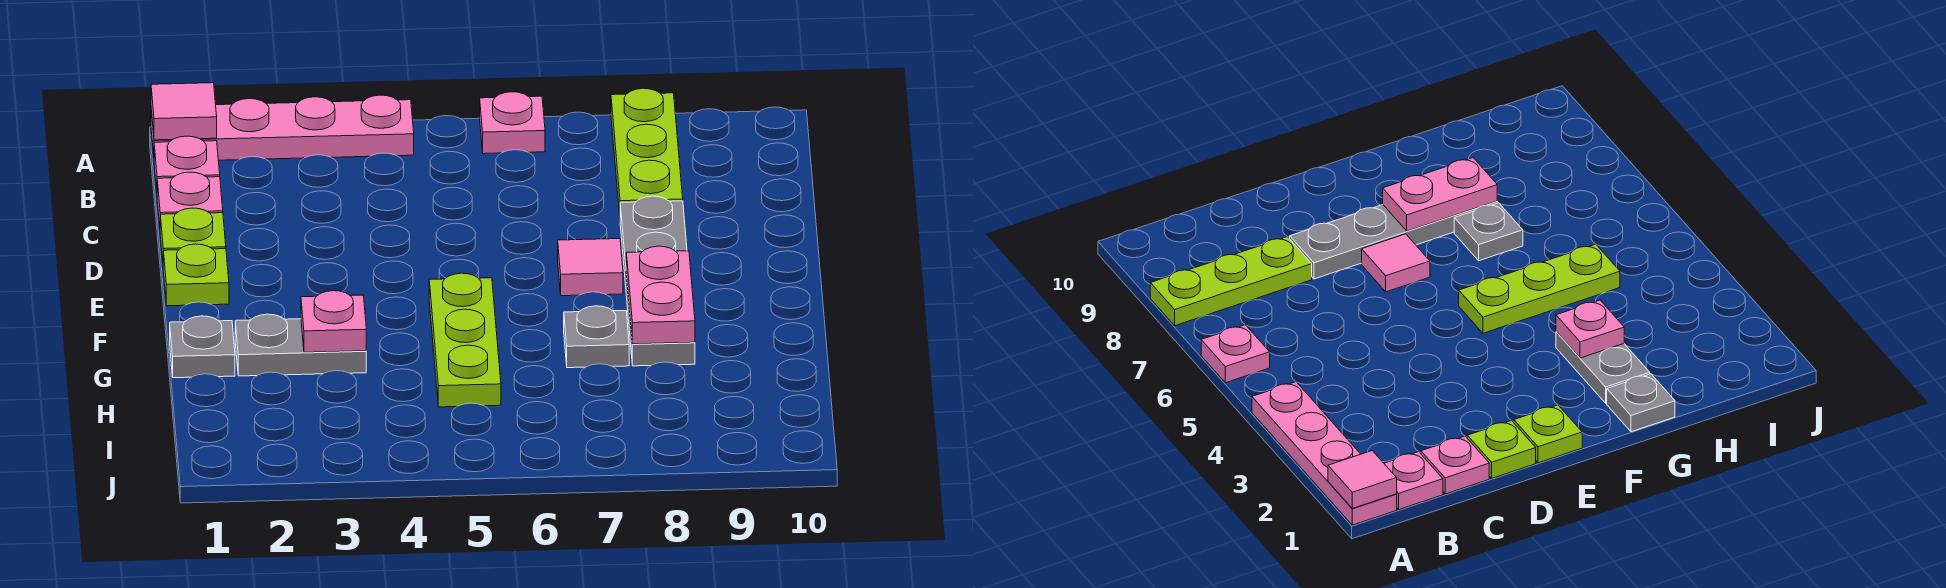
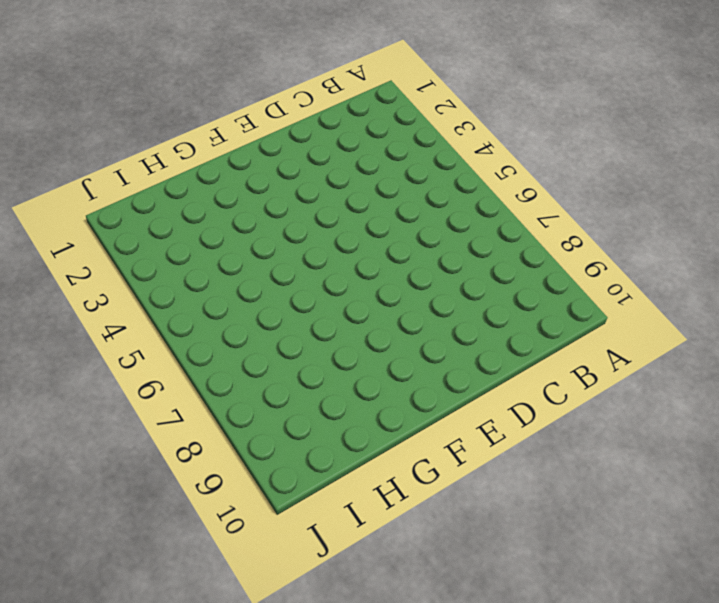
none -> pink plate A1:A4 level 1
none -> pink plate A6 level 1
none -> lime plate A8:C8 level 1

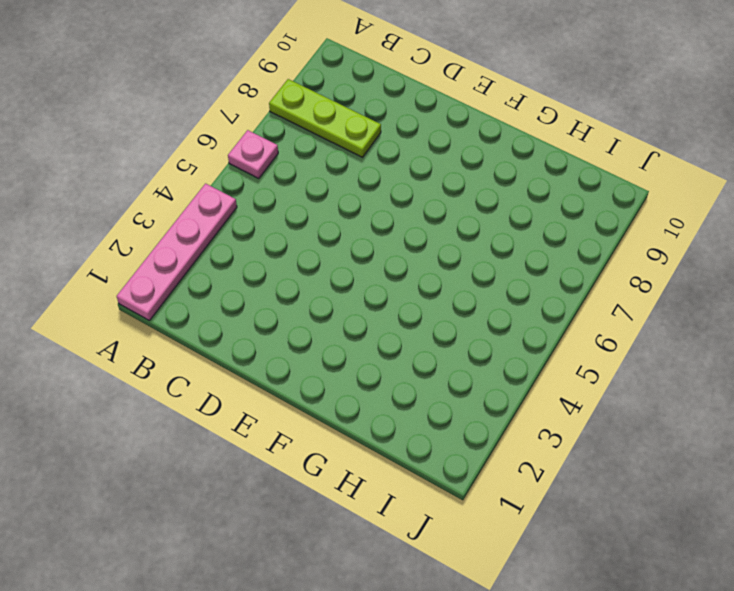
none -> pink plate B1 level 1
none -> pink plate C1 level 1
none -> lime plate D1 level 1

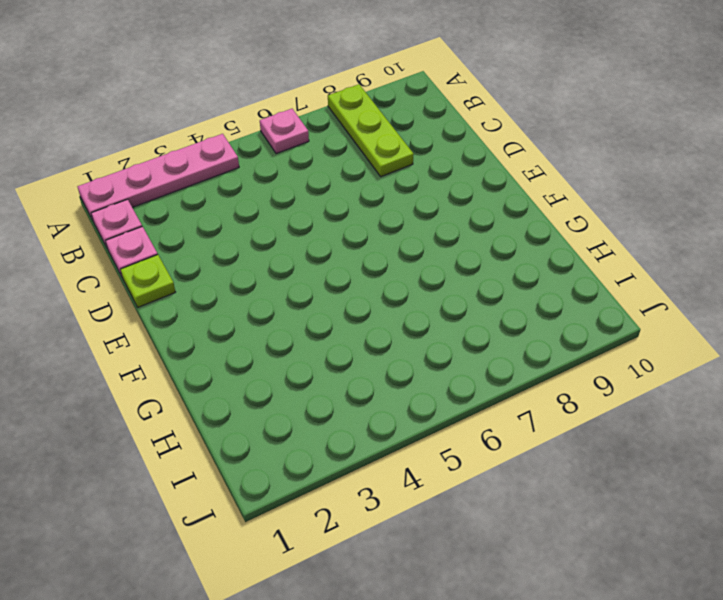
none -> grey plate D8:G8 level 1
none -> lime plate E1 level 1
none -> pink tile E7 level 1

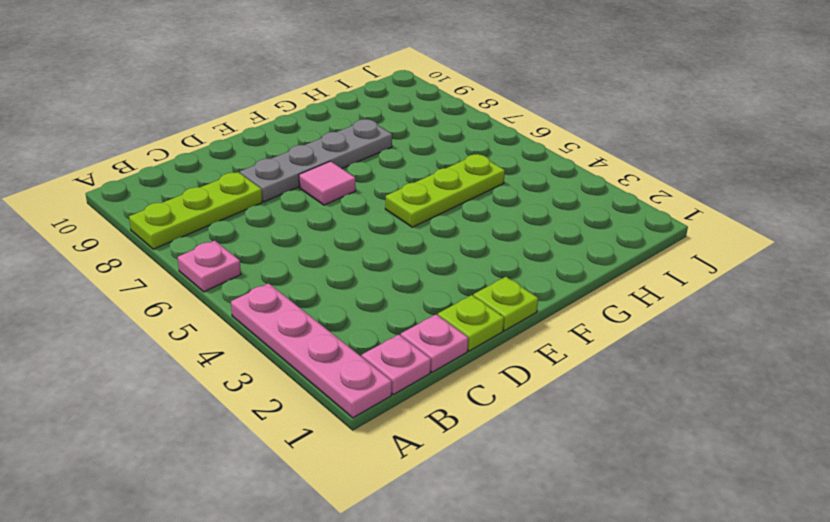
none -> grey plate G1 level 1
none -> grey plate G2:G3 level 1
none -> grey plate G7 level 1

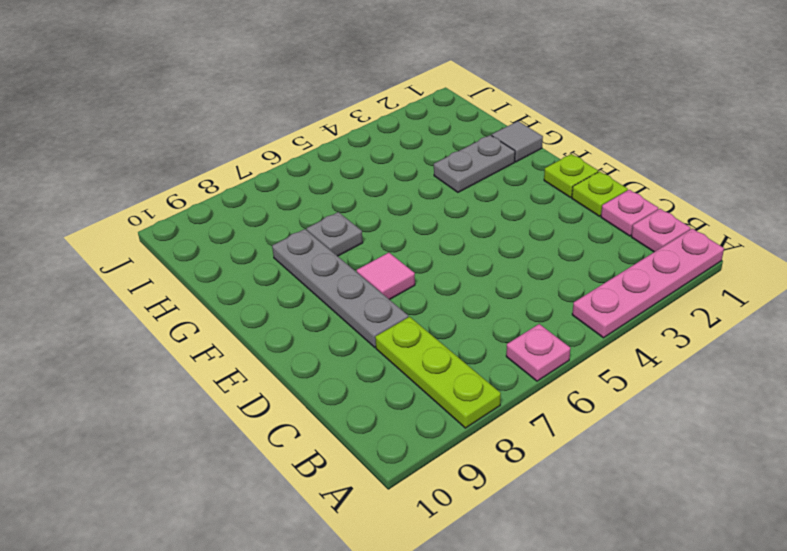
grey tile G1 level 1 -> grey plate G1 level 1
none -> lime plate F5:H5 level 1
none -> pink tile A1 level 2
none -> pink plate F8:G8 level 2

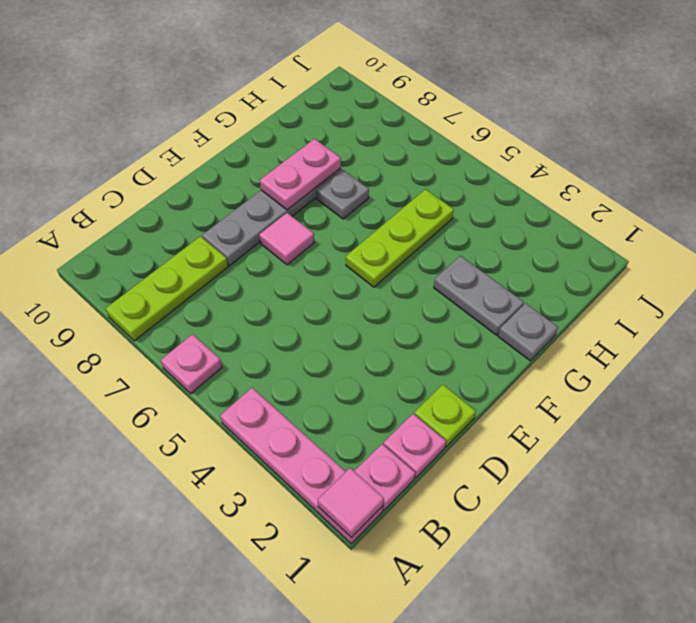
none -> lime plate E1 level 1
none -> pink plate G3 level 2

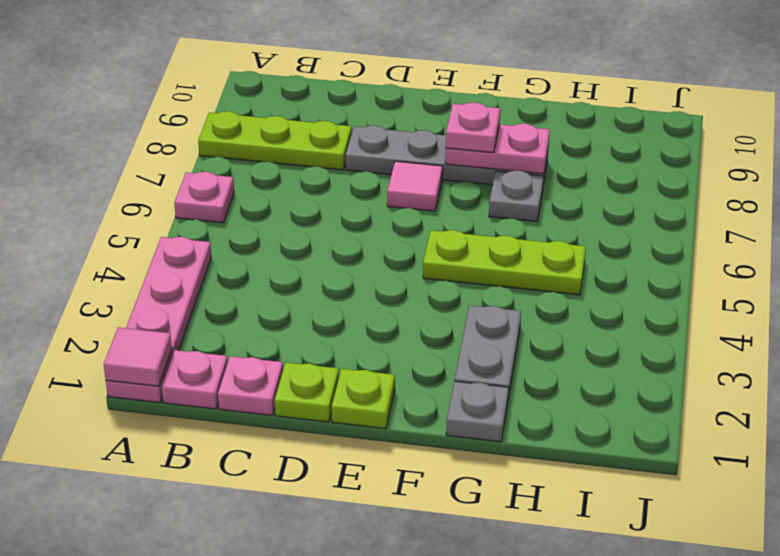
pink plate F8 level 3 -> pink plate G3 level 2

